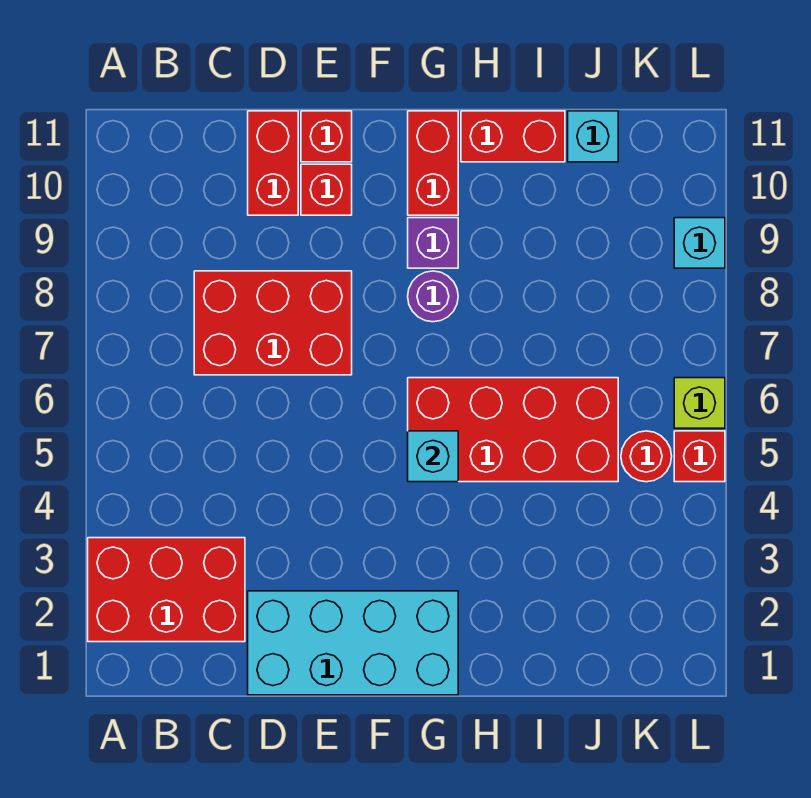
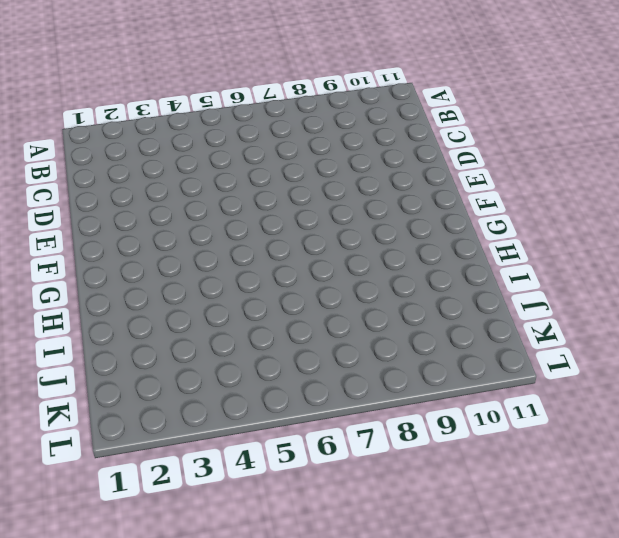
none -> red brick A2:C3 level 1
none -> red brick C7:E8 level 1
none -> cyan brick D1:G2 level 1

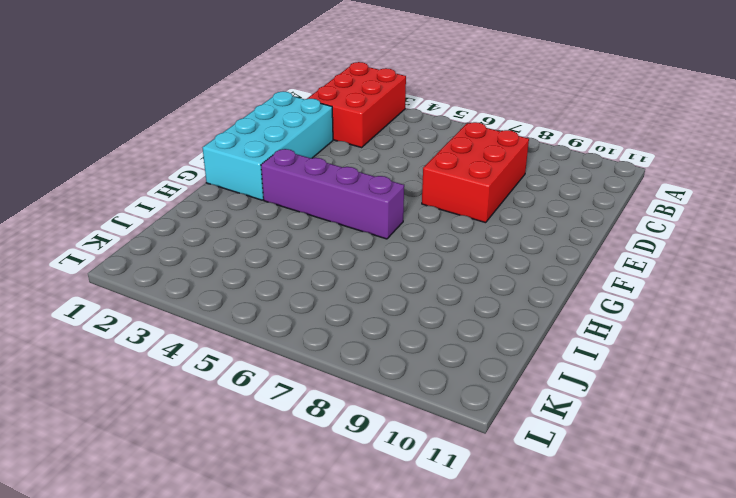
purple brick G3:G6 level 1 -> red brick G5:J6 level 1
none -> red brick D10:D11 level 1
none -> red brick E10 level 1
none -> red brick E11 level 1

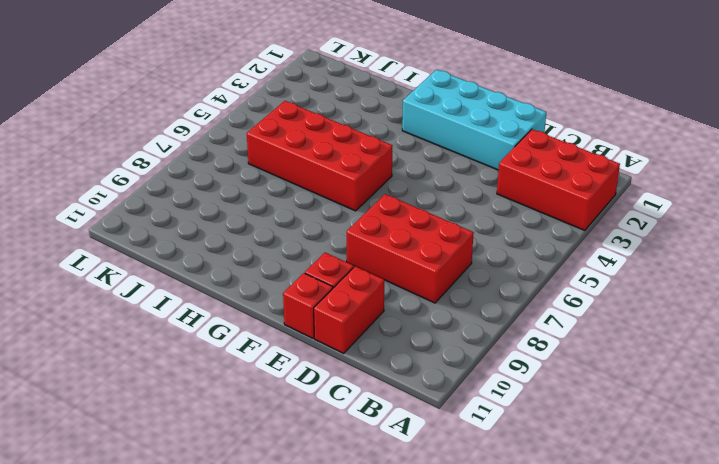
none -> purple round brick G8 level 1
none -> purple brick G9 level 1
none -> red brick G10:G11 level 1

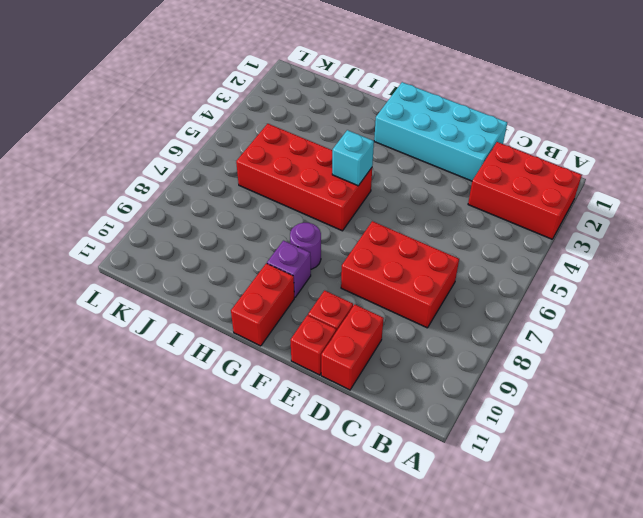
none -> red brick H11:I11 level 1
none -> cyan brick J11 level 1
none -> red round brick K5 level 1

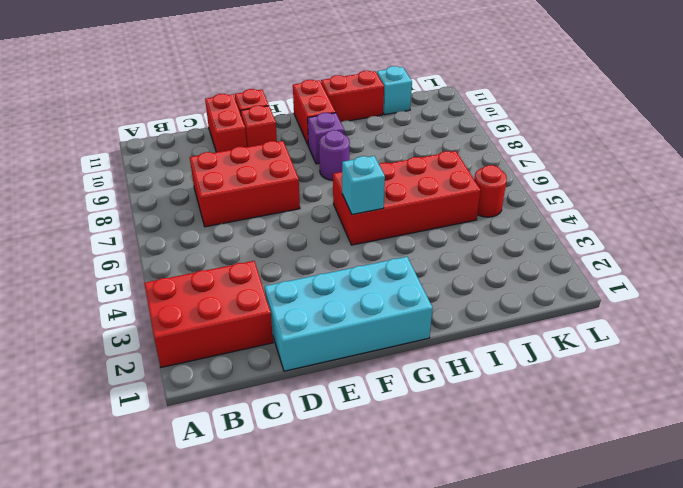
none -> red brick L5 level 1
none -> lime brick L6 level 1
none -> cyan brick L9 level 1

